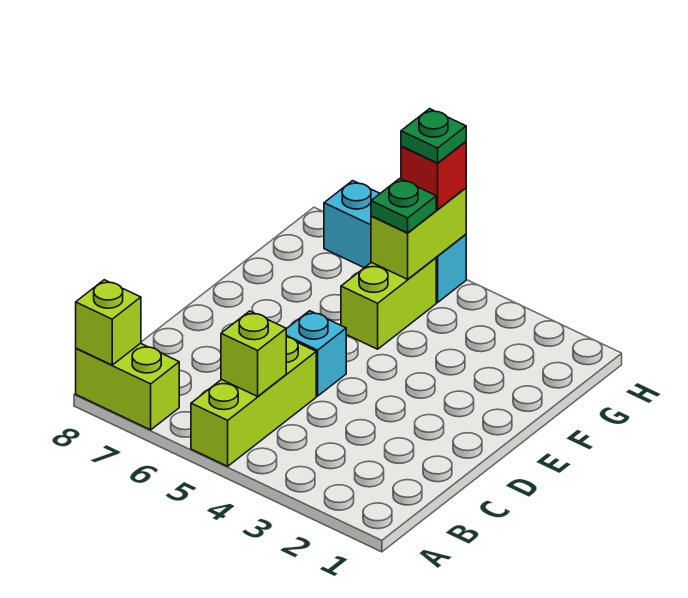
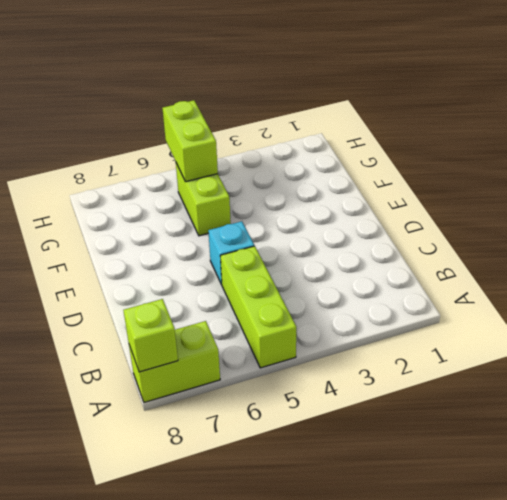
none -> cyan brick H5:H7 level 1
none -> lime brick B5 level 2

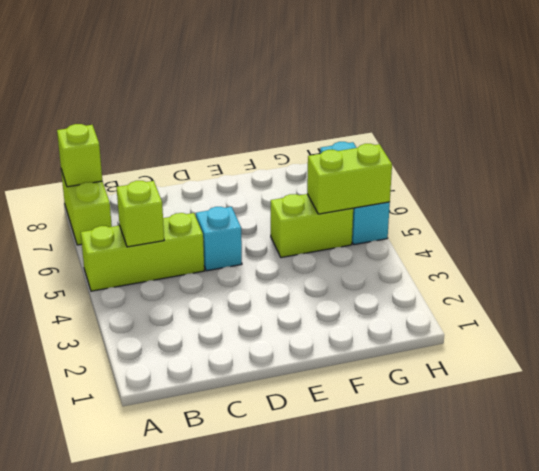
none -> green plate G5 level 3
none -> red brick H5 level 3

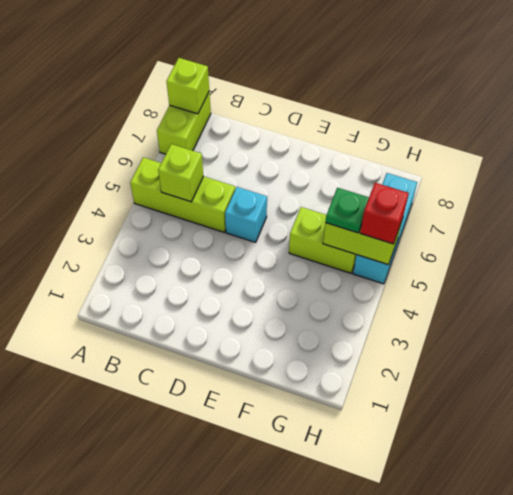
none -> green plate H5 level 4

